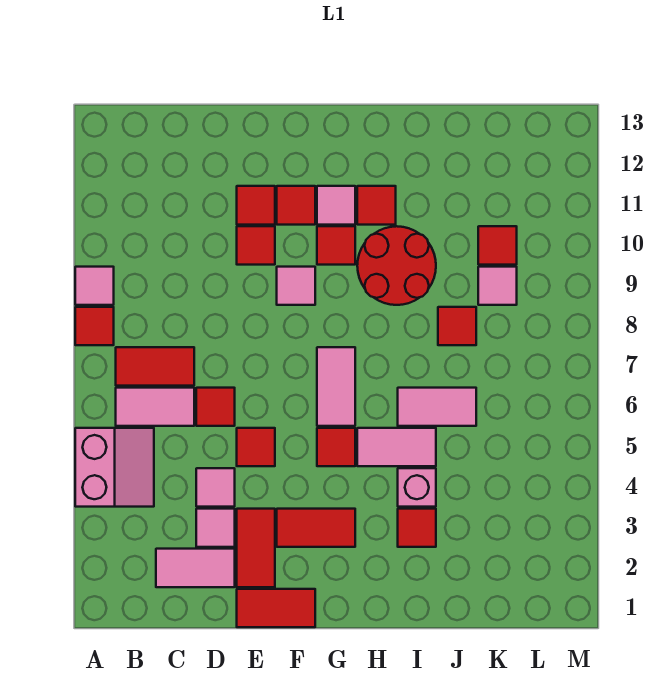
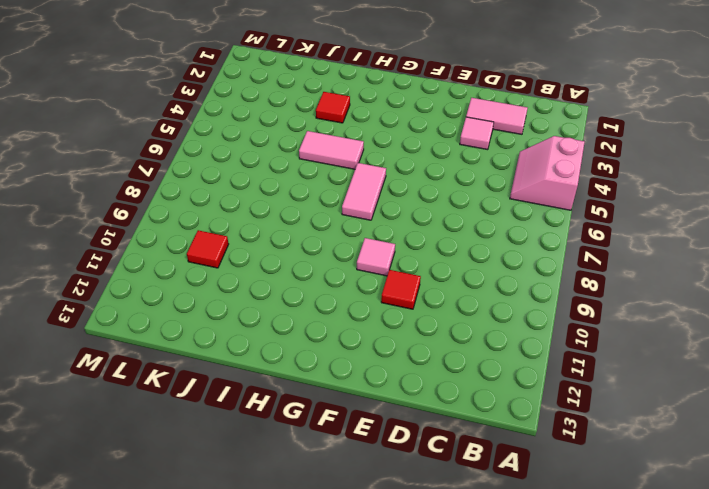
none -> red tile A8 level 1
none -> pink tile A9 level 1
none -> pink tile B6:C6 level 1
none -> red tile B7:C7 level 1

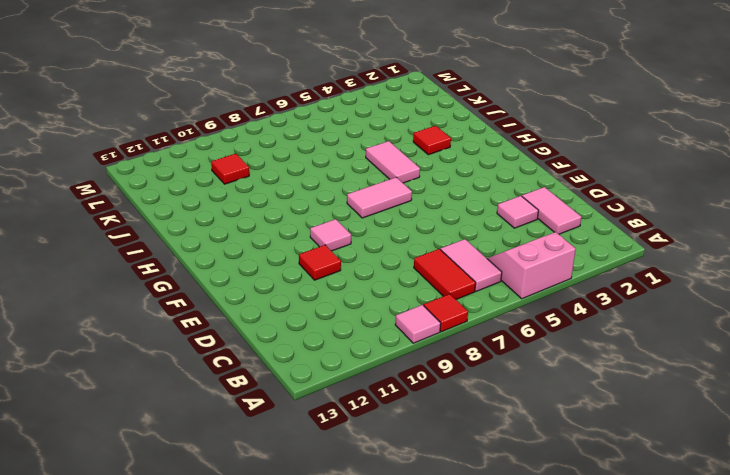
none -> pink tile D4 level 1
none -> red tile D6 level 1
none -> red tile E1:F1 level 1
none -> red tile E2:E3 level 1

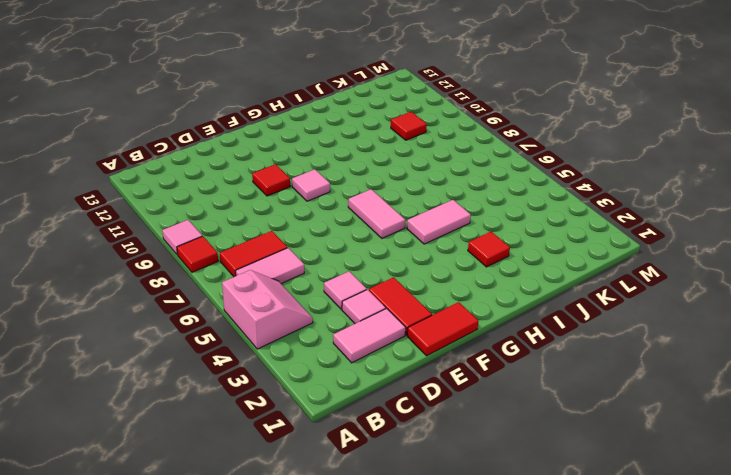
none -> red tile D6 level 1
none -> red tile E5 level 1
none -> red tile E11 level 1
none -> red tile F3:G3 level 1

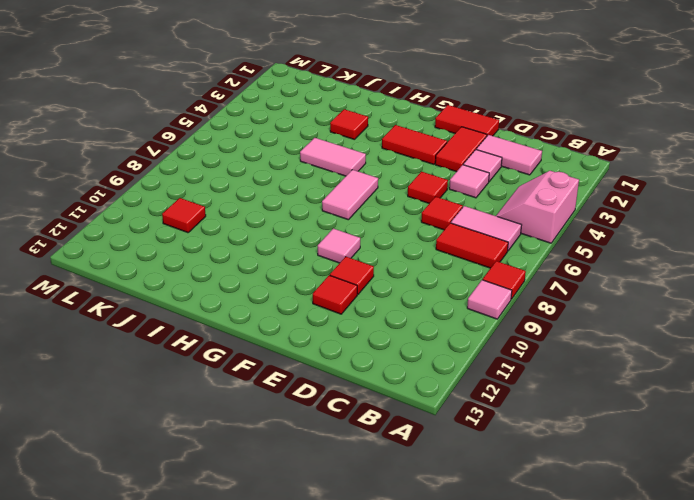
none -> red tile F11 level 1
none -> red tile G5 level 1
none -> red tile G10 level 1
none -> pink tile G11 level 1

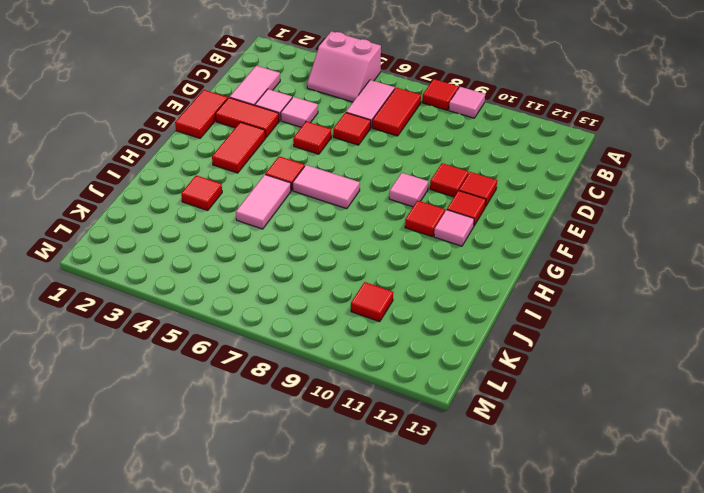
none -> red round brick H9:I10 level 1
none -> red tile H11 level 1
none -> pink brick I4 level 1
none -> pink tile I6:J6 level 1

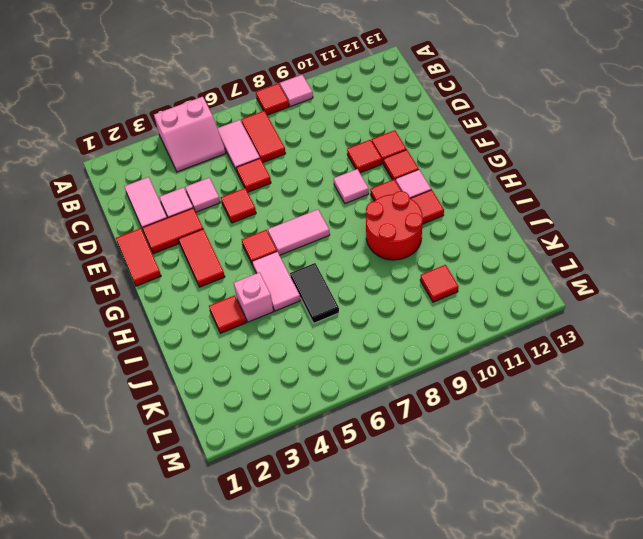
black tile I6:J6 level 1 -> pink tile I6:J6 level 1
none -> red tile J8 level 1
none -> pink tile K9 level 1

